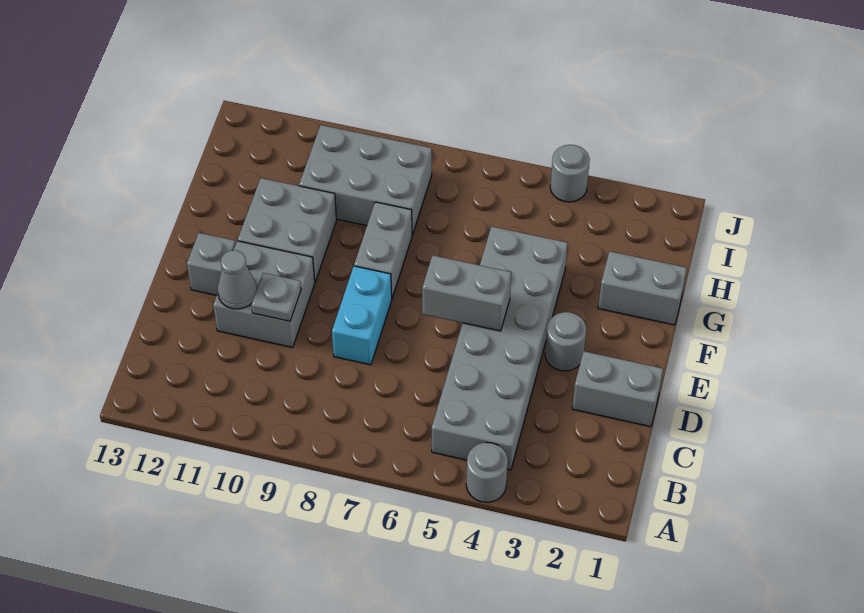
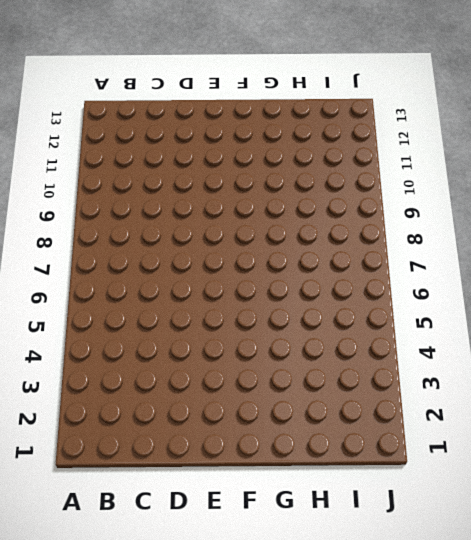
none -> grey round brick A4 level 1
none -> grey brick B4:G5 level 1
none -> grey brick D1:D2 level 1

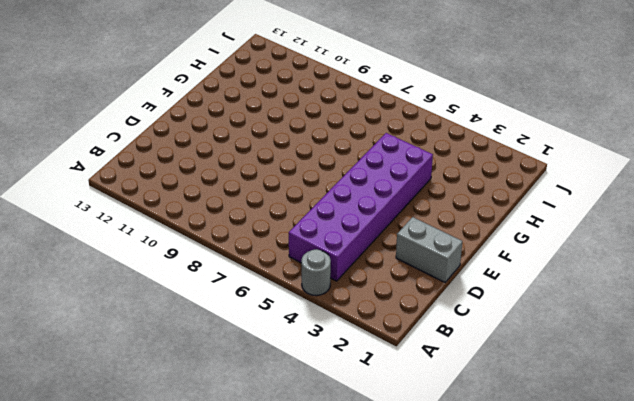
purple brick B4:G5 level 1 -> grey brick B4:G5 level 1
none -> cyan brick D8:E8 level 1
none -> grey brick D10:E11 level 1
none -> grey round brick E3 level 1

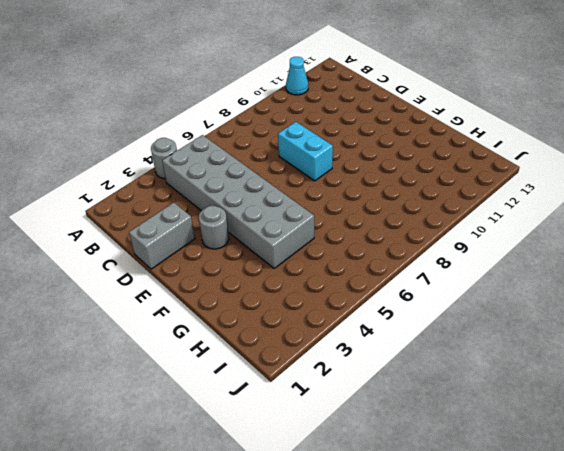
cyan cone A11 level 1 -> none
none -> grey brick D10:E11 level 1
none -> grey brick E12 level 1
none -> grey brick F8:G8 level 1

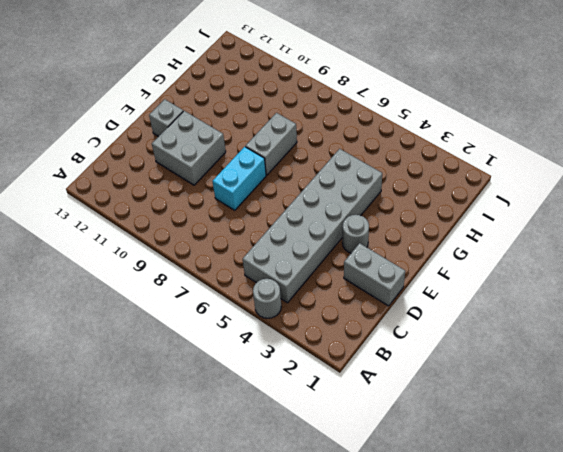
none -> grey brick F10:G11 level 1
none -> grey brick G1:G2 level 1
none -> grey brick H8:I10 level 1

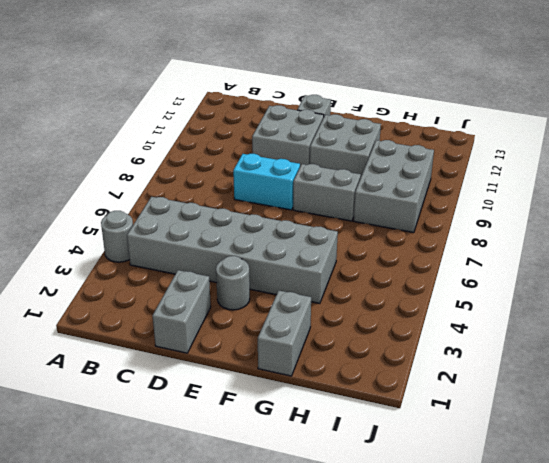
none -> grey round brick J4 level 1
none -> grey plate D10 level 2
none -> grey cone D11 level 2

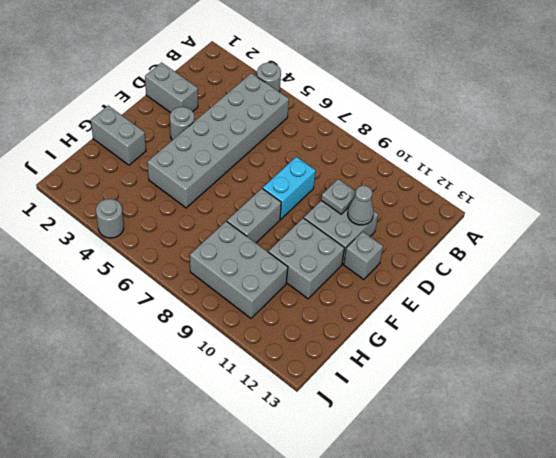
none -> grey brick E5:E6 level 2

